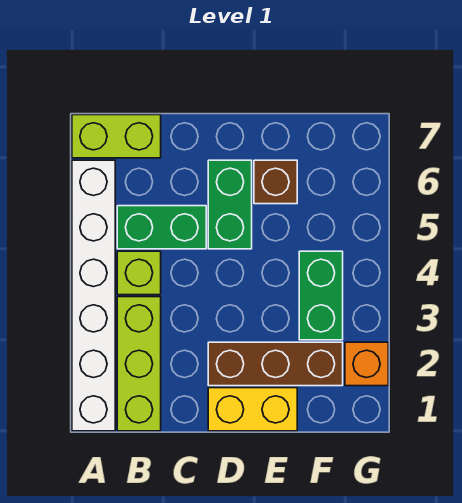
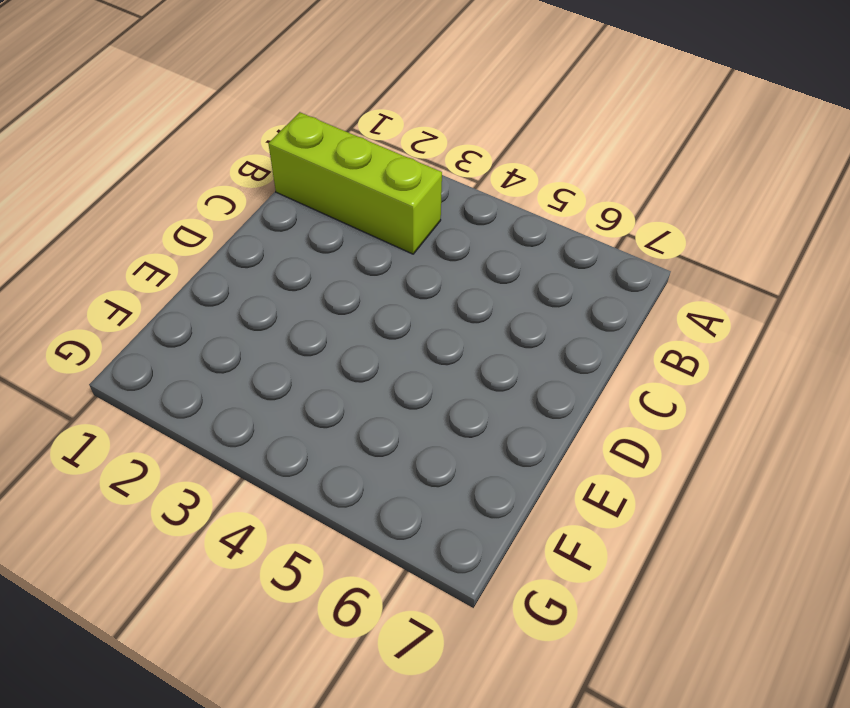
none -> white brick A1:A6 level 1
none -> lime brick A7:B7 level 1

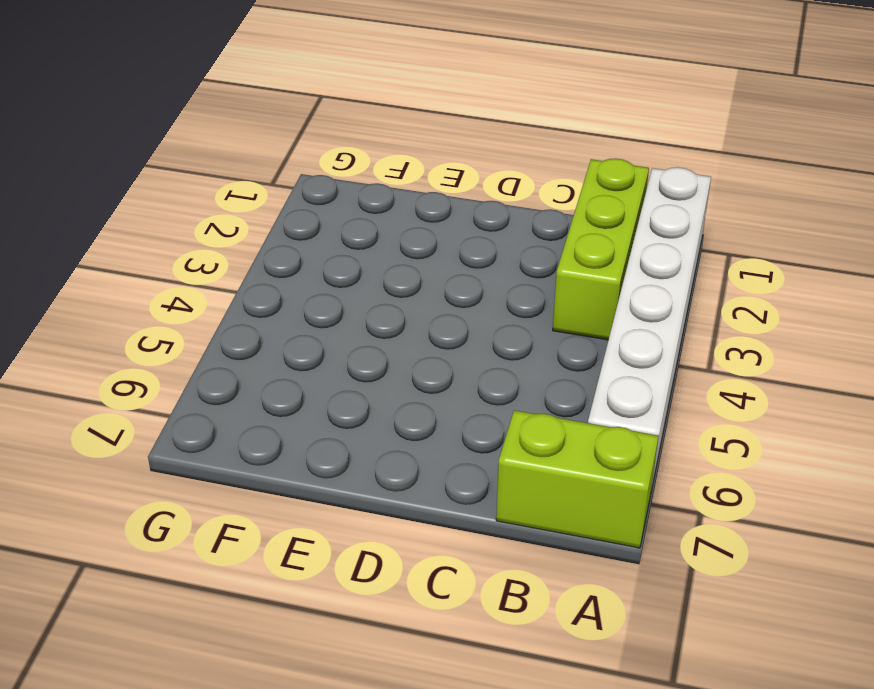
none -> lime brick B4 level 1
none -> green brick B5:C5 level 1

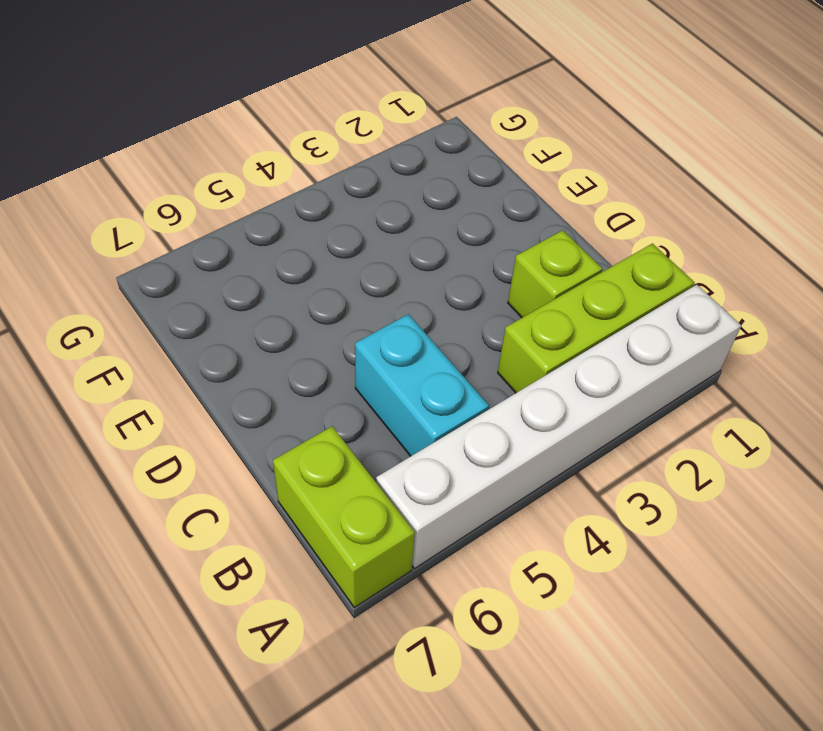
cyan brick B5:C5 level 1 -> green brick B5:C5 level 1
lime brick C2 level 1 -> lime brick B4 level 1
none -> yellow brick D1:E1 level 1
none -> brown brick D2:F2 level 1

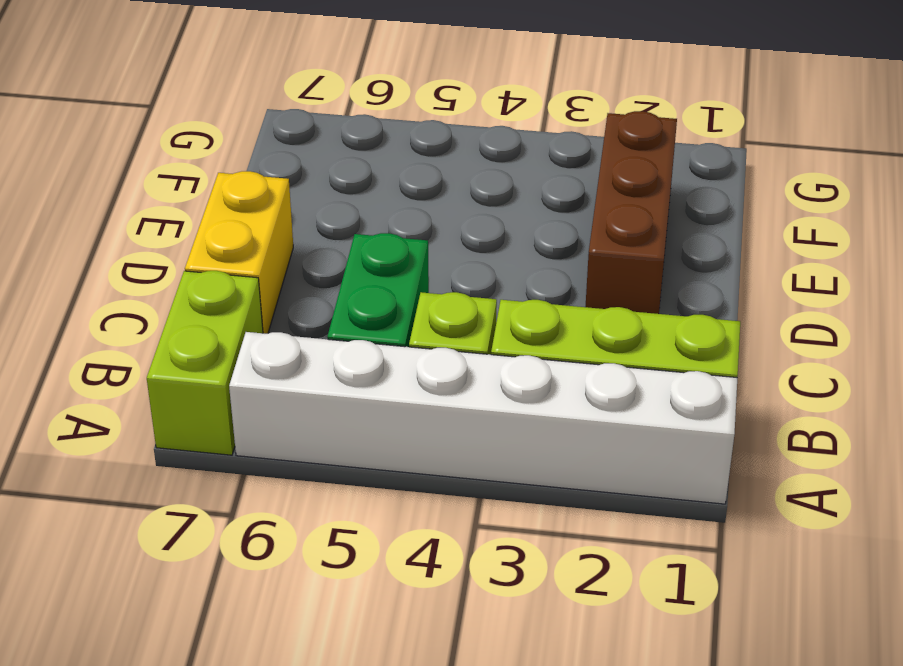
yellow brick C7:D7 level 1 -> yellow brick D1:E1 level 1
none -> green brick D5:D6 level 1
none -> brown brick E6 level 1

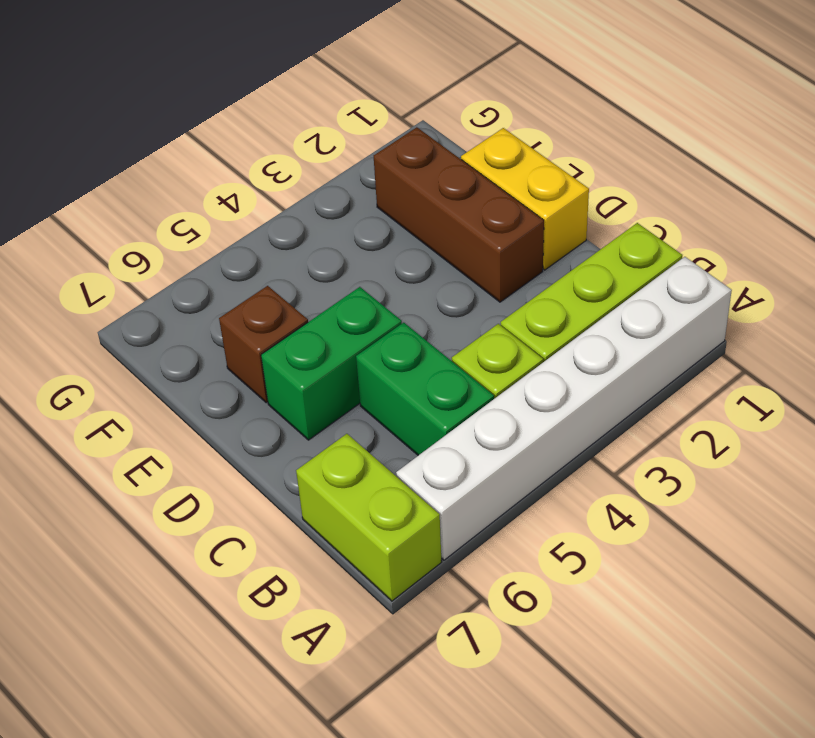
none -> green brick F3:F4 level 1
none -> orange brick G2 level 1

